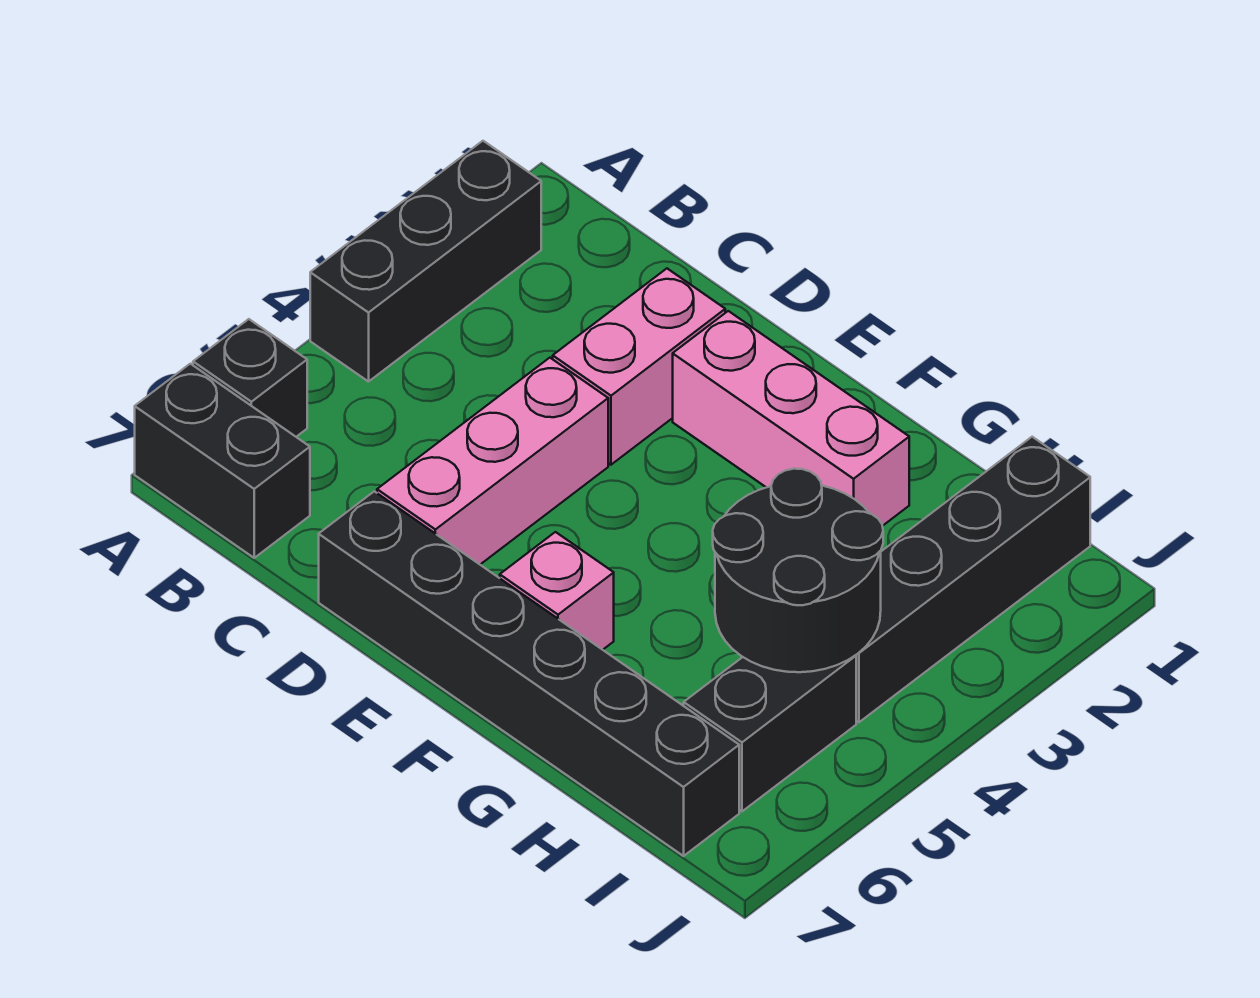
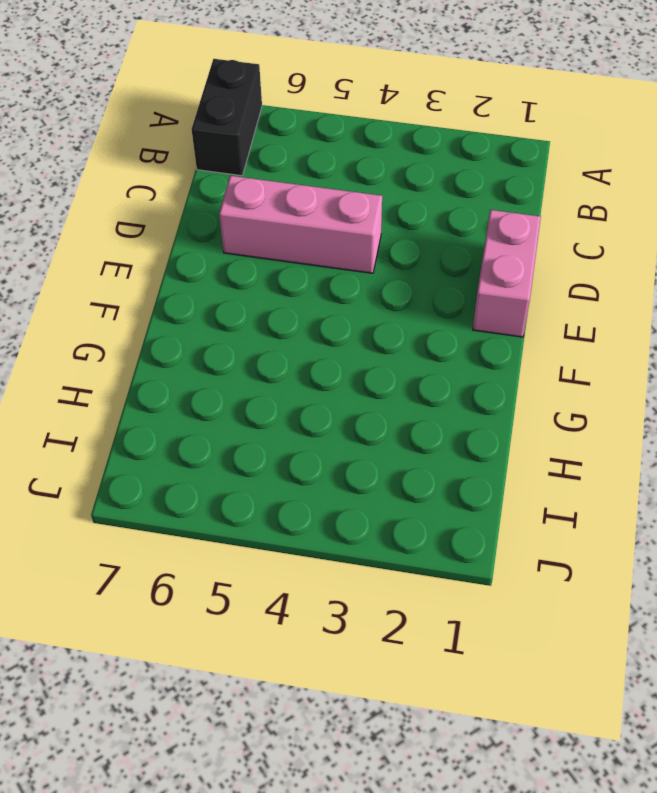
pink brick D1:E1 level 1 -> pink brick D2:D3 level 1
none -> black brick A2:A4 level 1
none -> black brick A6 level 1

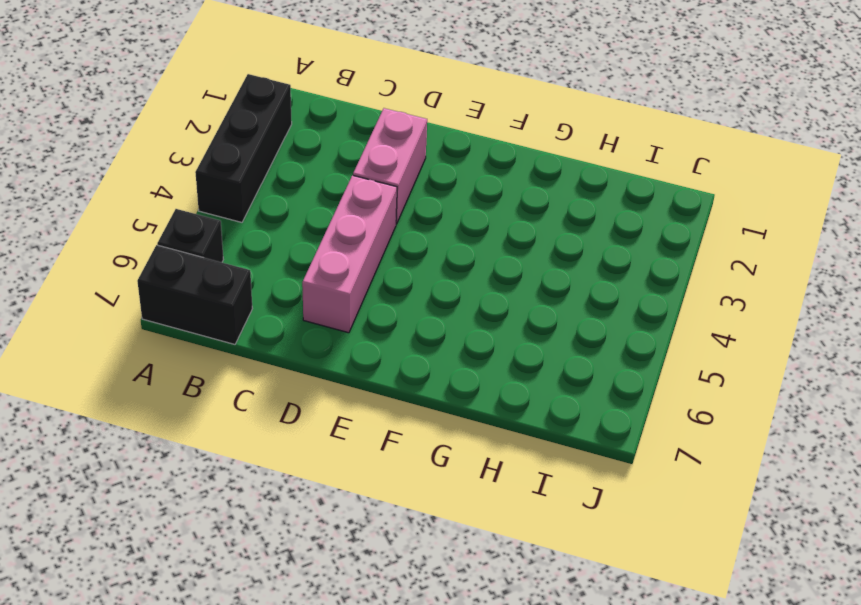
none -> black brick D7:I7 level 1
none -> pink brick E2:G2 level 1

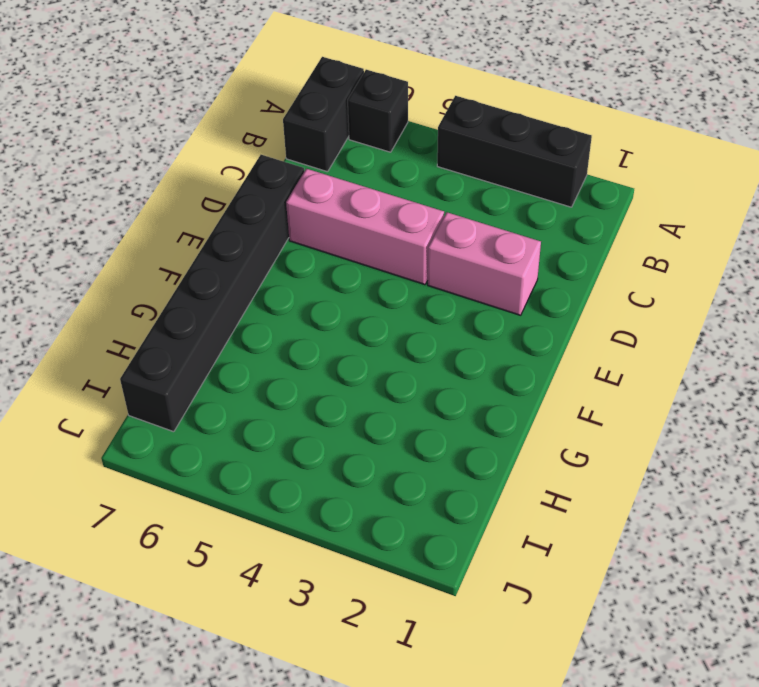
none -> pink brick E2:G2 level 1
none -> pink brick F6 level 1

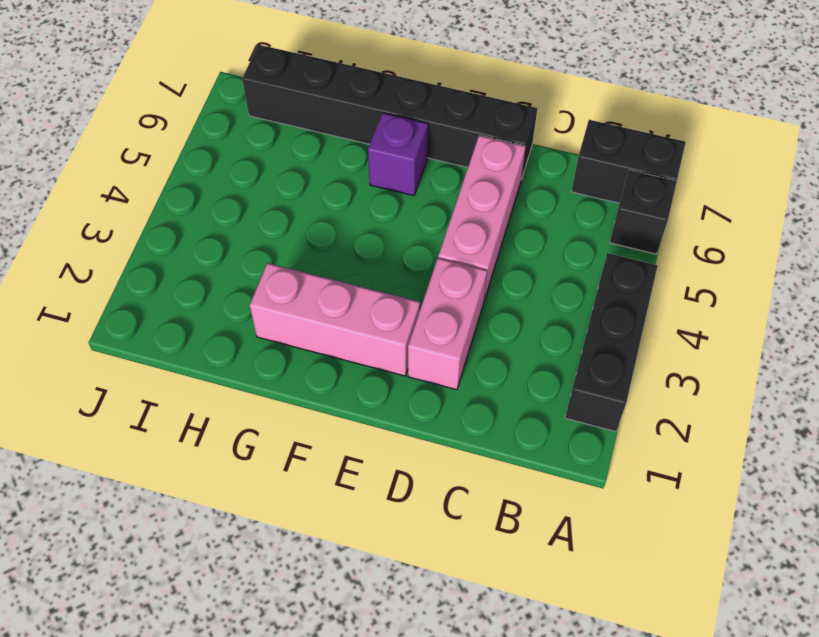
purple brick F6 level 1 -> pink brick F6 level 1
none -> black brick I1:I4 level 1
none -> black brick I5:I6 level 1

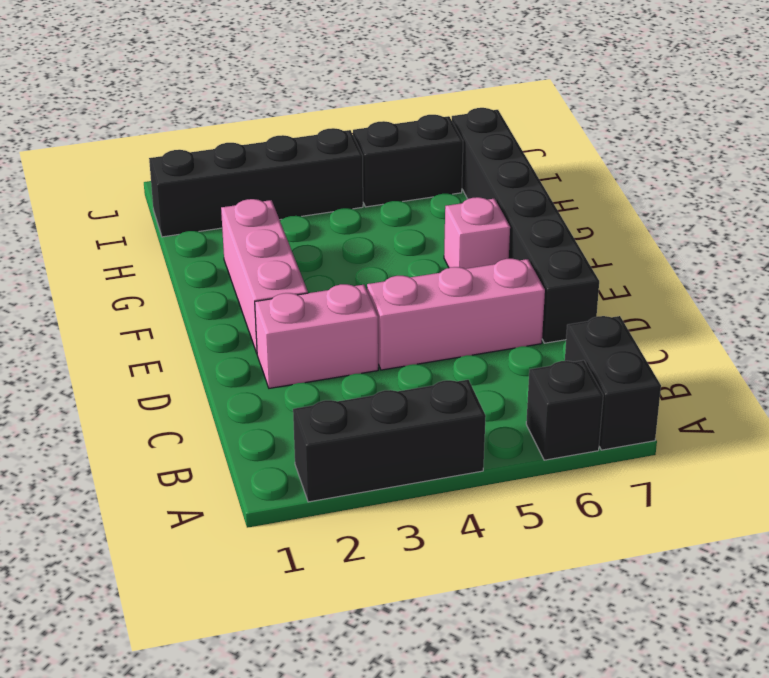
none -> black round brick H4:I5 level 2

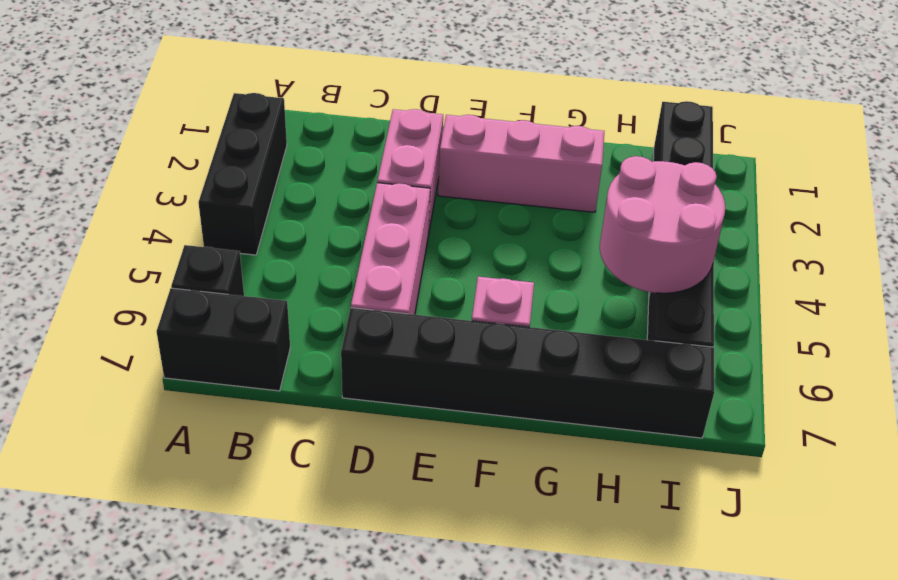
pink round brick H4:I5 level 2 -> black round brick H4:I5 level 2

